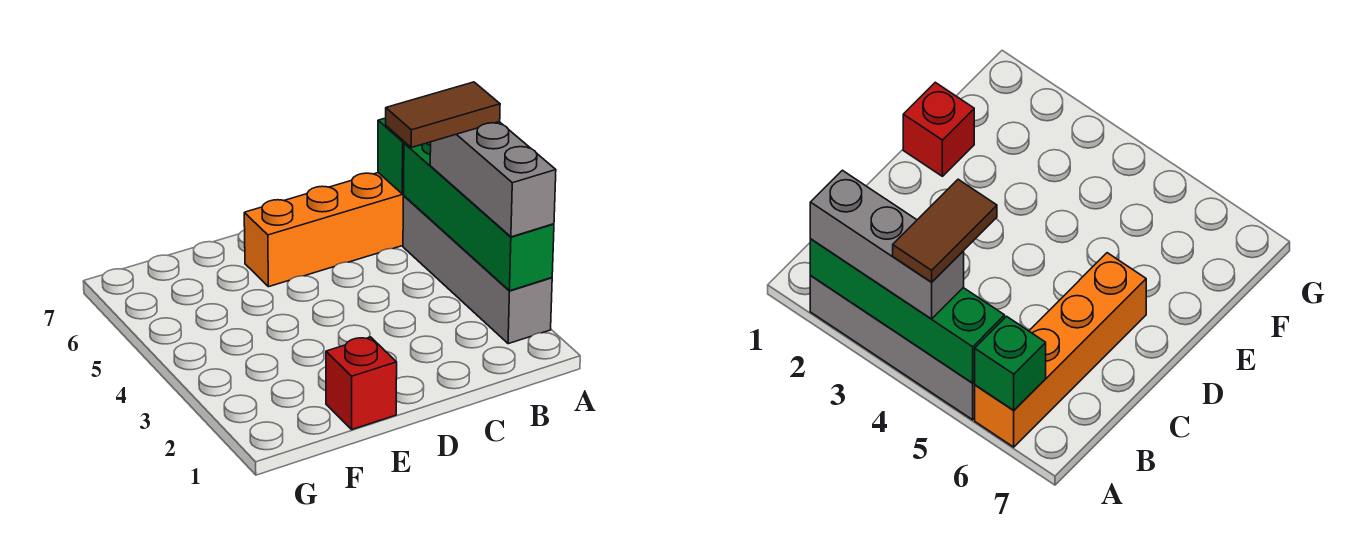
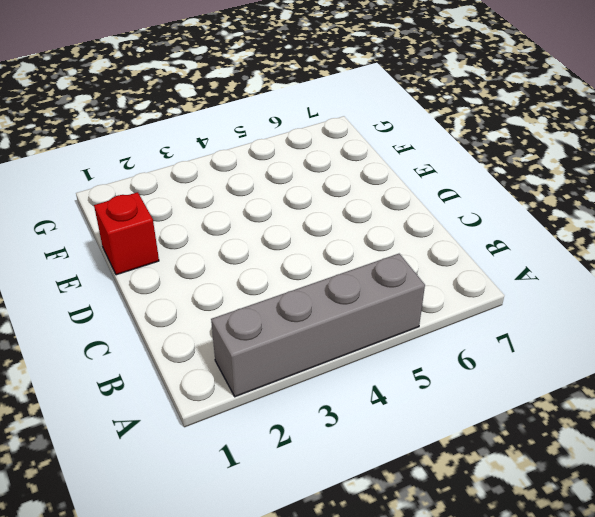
none -> orange brick A6:D6 level 1
none -> green brick A2:A5 level 2

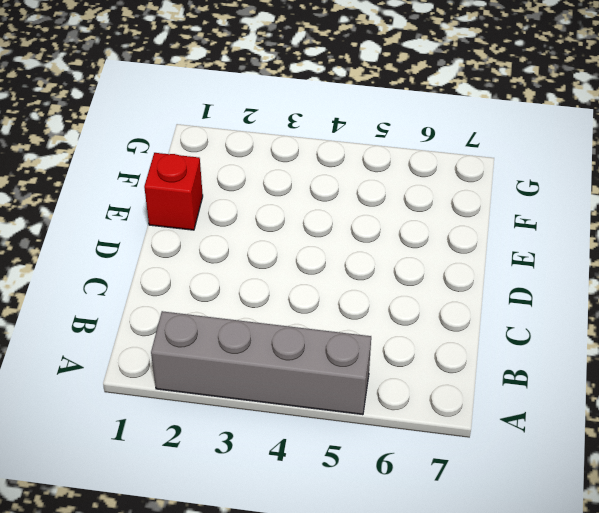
none -> orange brick A6:D6 level 1
none -> green brick A2:A5 level 2

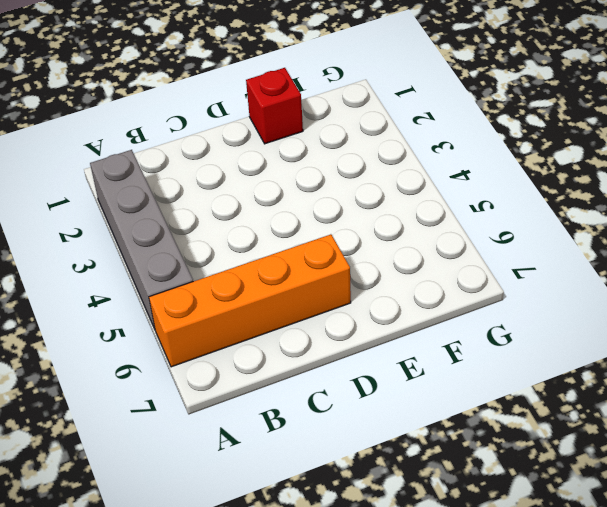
none -> green brick A2:A5 level 2
none -> green brick A6 level 2

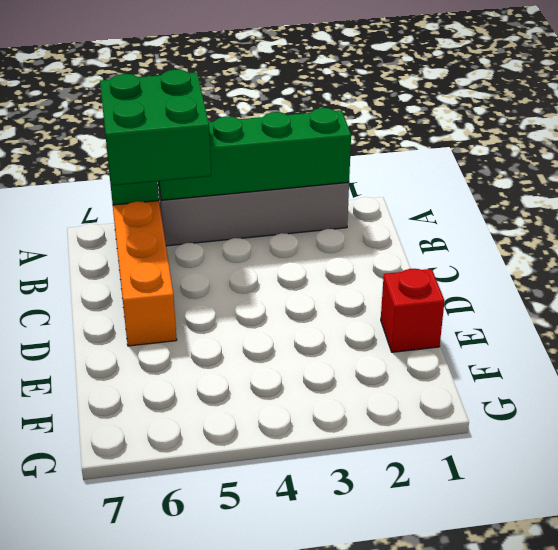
green brick A5:B6 level 3 -> none
none -> grey brick A2:A4 level 3
none -> brown tile A4:B4 level 4

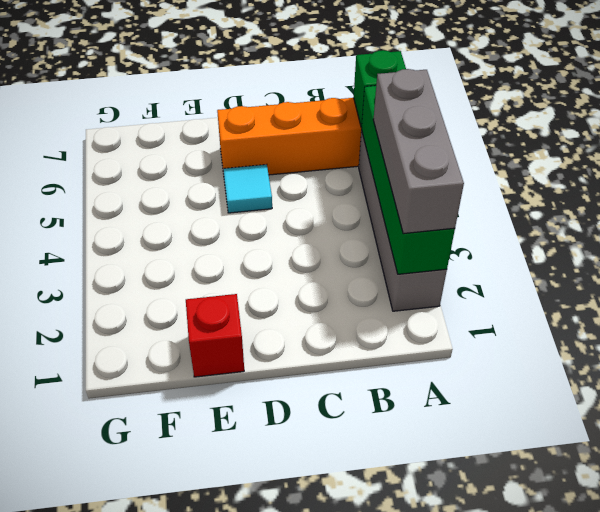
cyan tile D5 level 1 -> none
none -> brown tile A4:B4 level 4

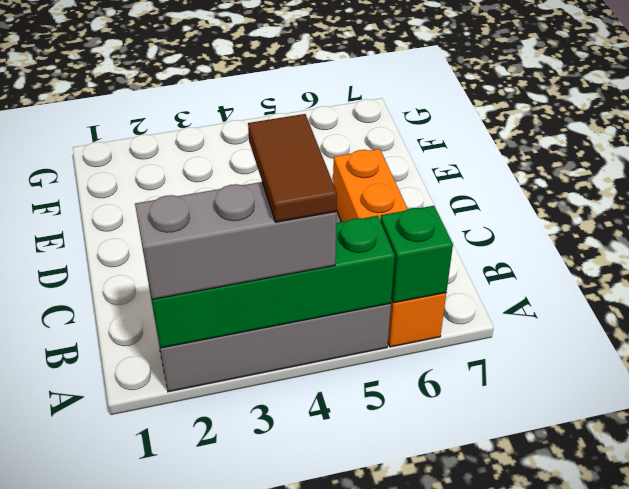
none -> red brick E1 level 1

